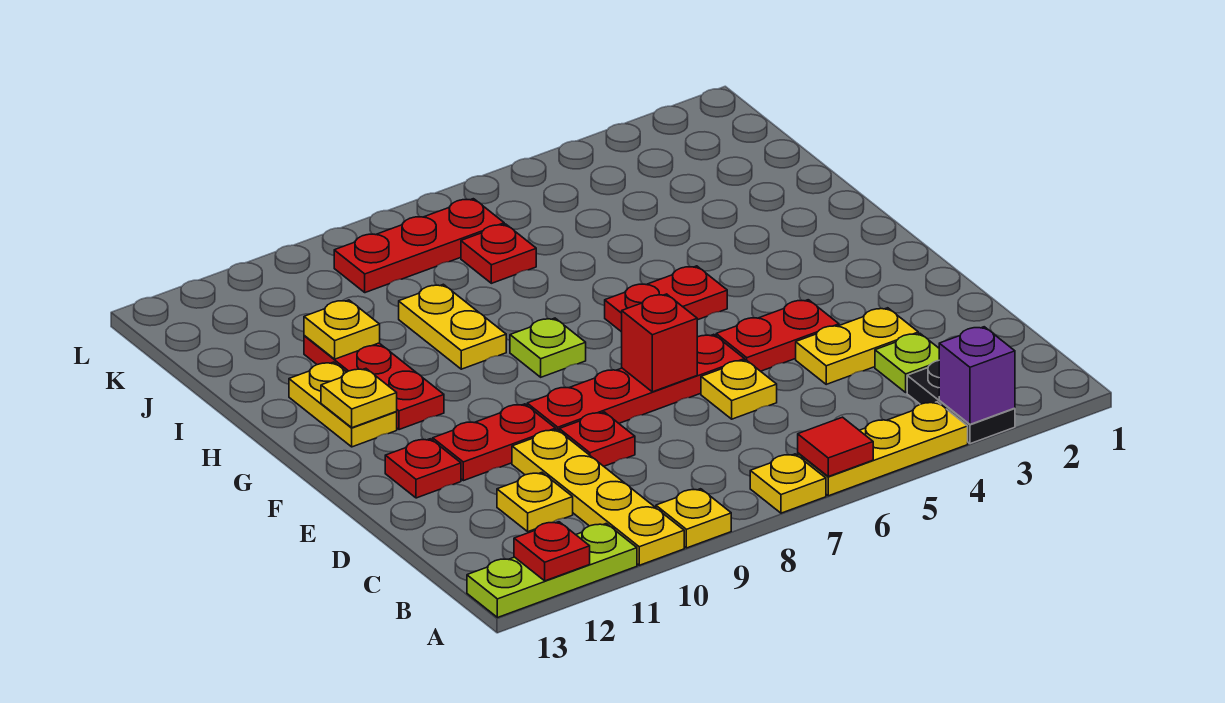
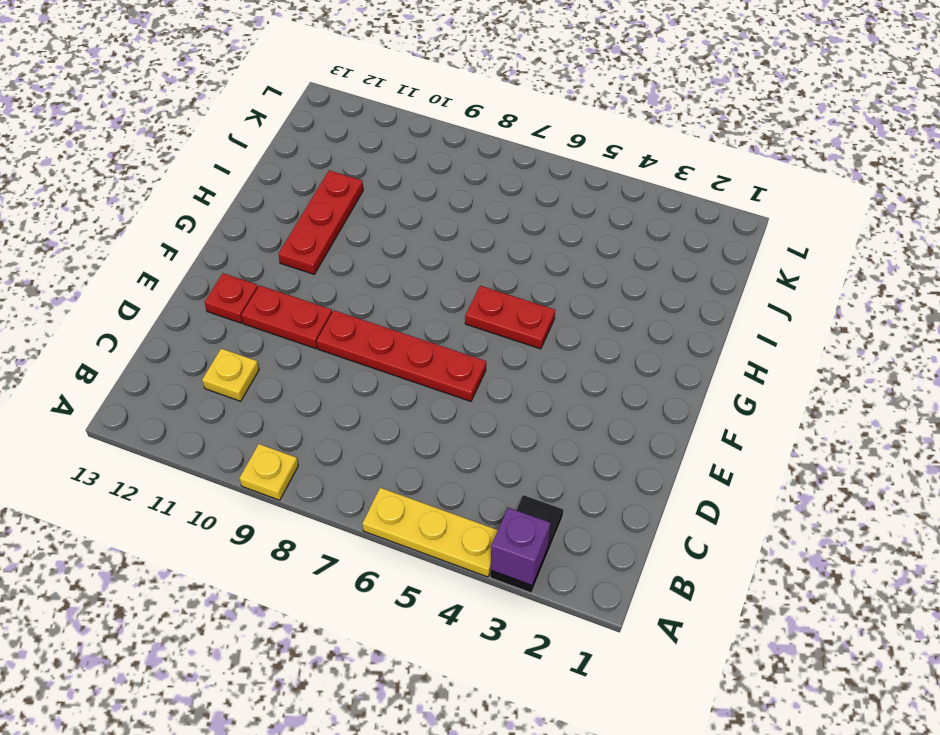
none -> yellow plate A7 level 1
none -> yellow plate A10:D10 level 1
none -> lime plate A11:A13 level 1

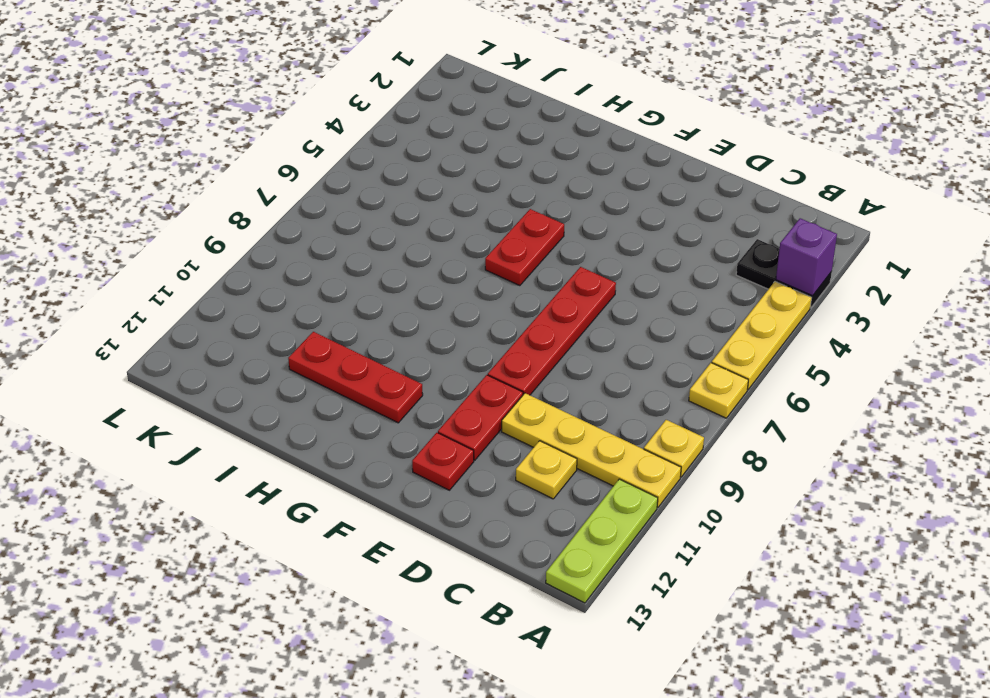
none -> lime plate C3 level 1
none -> yellow plate D3:D4 level 1
none -> yellow plate D6 level 1

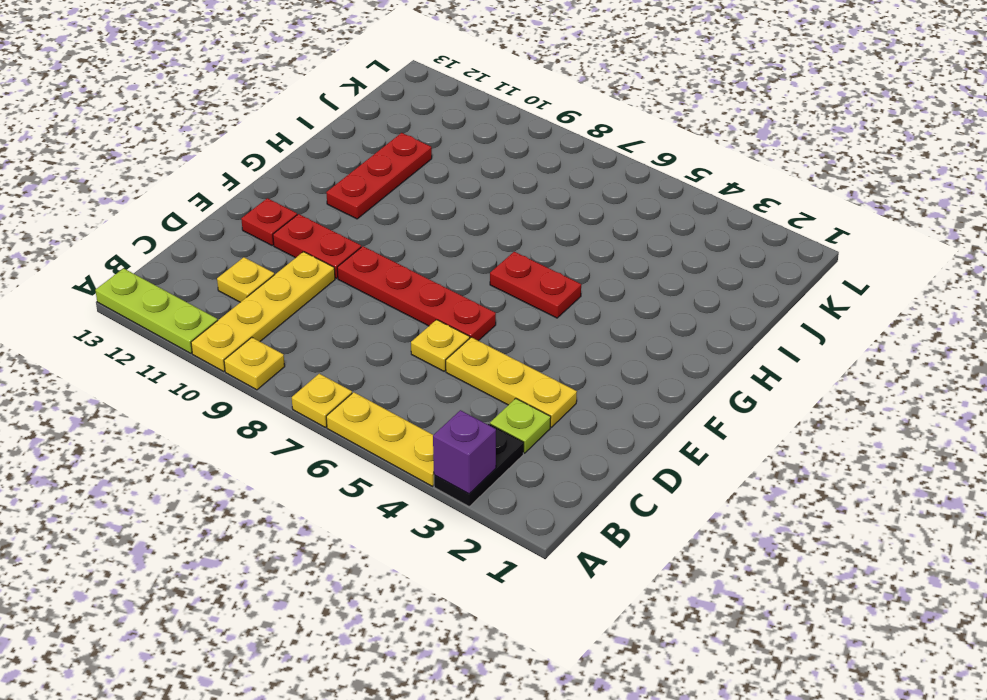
yellow plate D3:D5 level 1 -> yellow plate D3:D4 level 1
none -> red plate D9 level 1
none -> red plate E4:E5 level 1
none -> lime plate G8 level 1

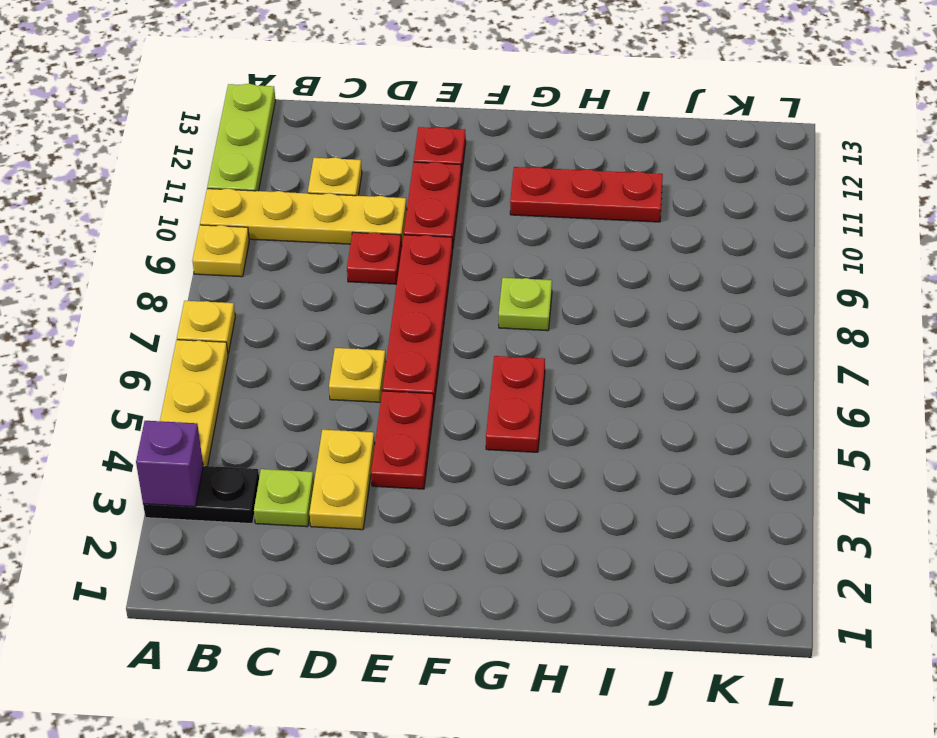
none -> yellow plate G12:H12 level 1
none -> yellow plate H9:I9 level 1
none -> red plate J7 level 1

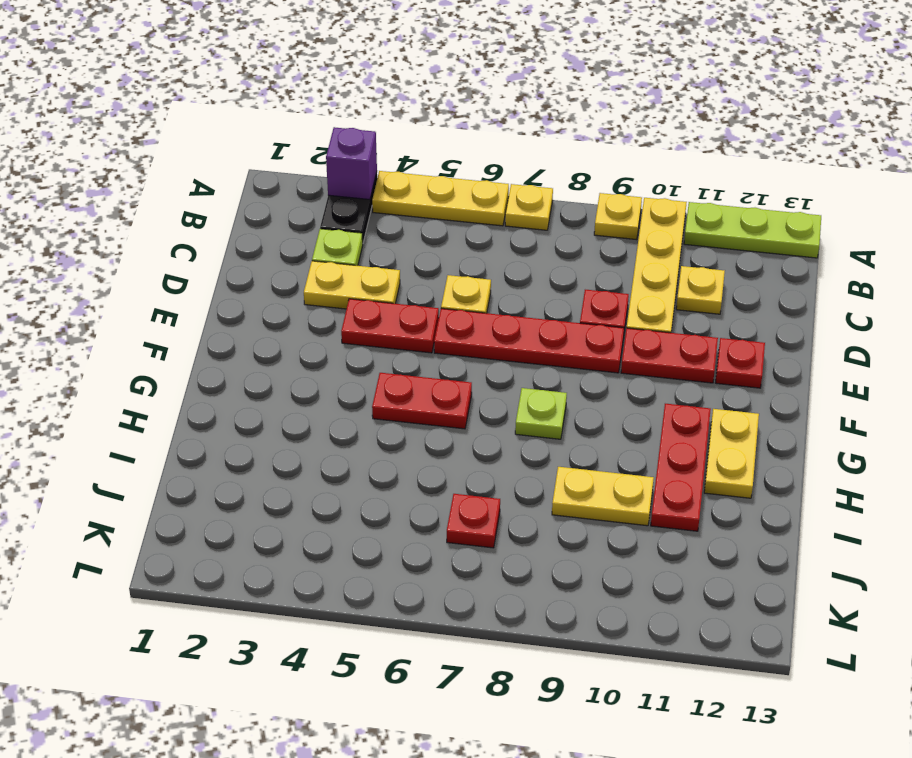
yellow plate I9:I10 level 1 -> yellow plate H9:I9 level 1
none -> red plate K7:K9 level 1
none -> red tile A6 level 2
none -> red plate A12 level 2

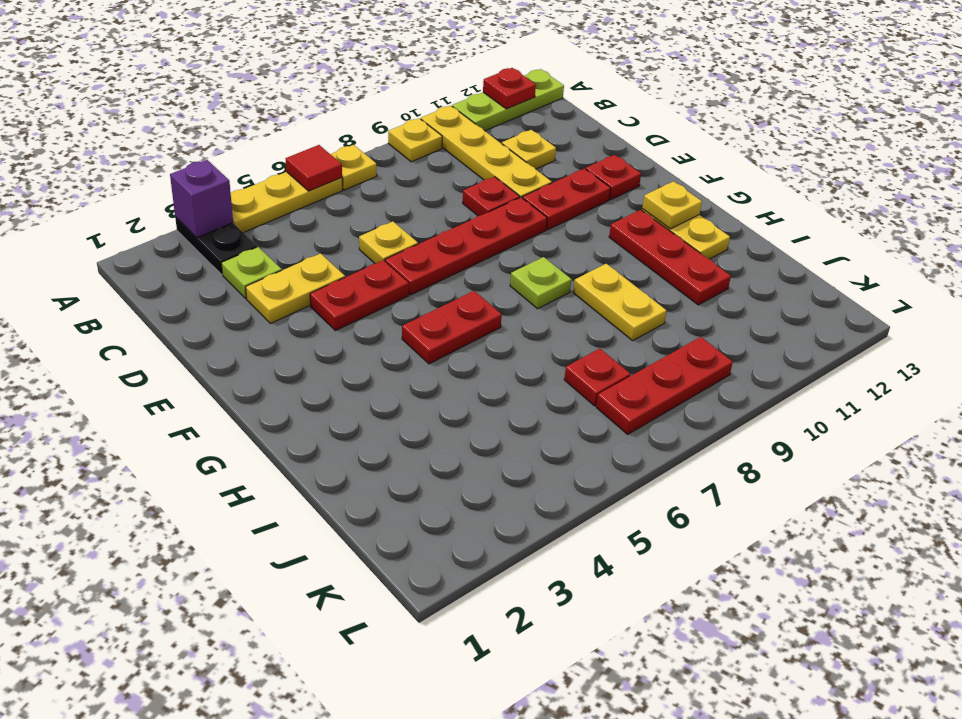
none -> red brick E7 level 2
none -> yellow plate I11 level 2

